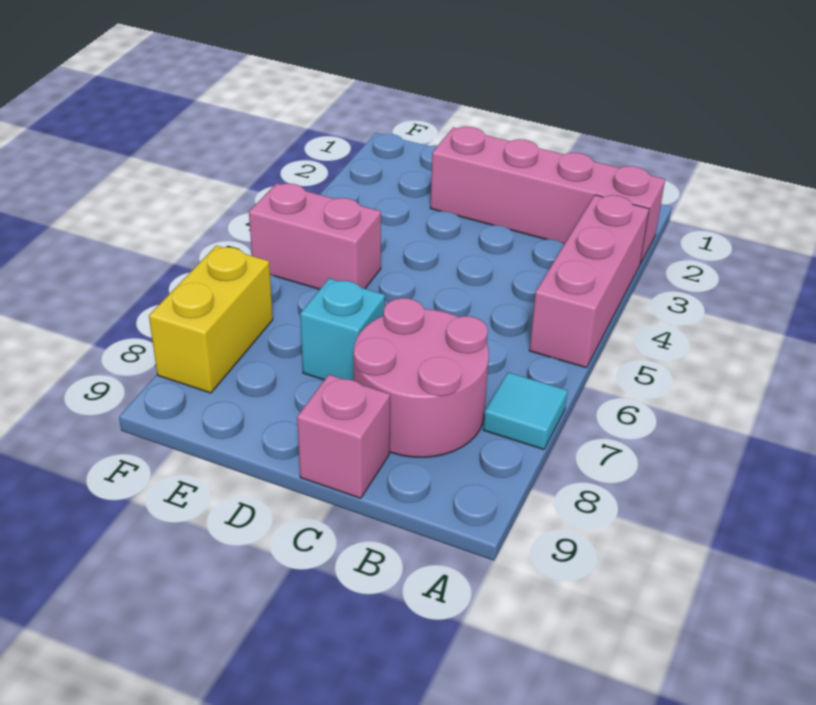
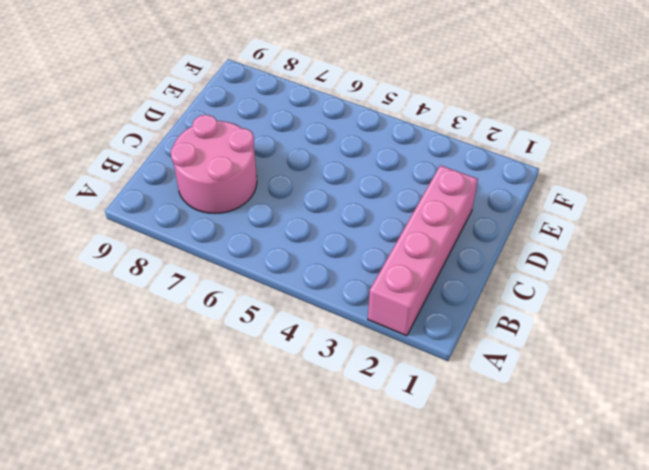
none -> pink brick A3:A5 level 1
none -> cyan tile A7 level 1

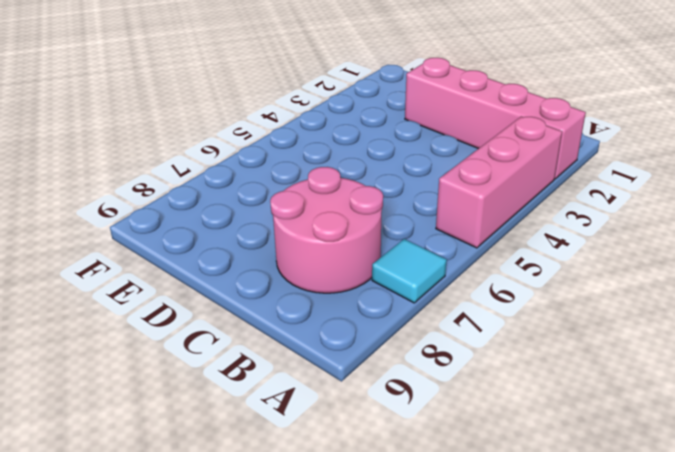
none -> pink brick C9 level 1
none -> cyan brick D7 level 1

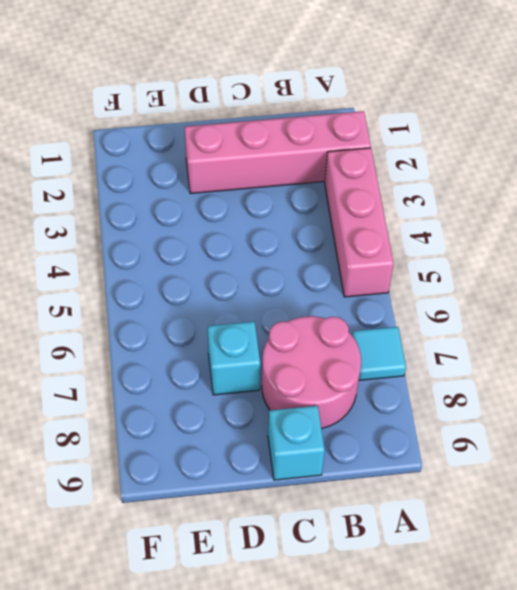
cyan brick C9 level 1 -> pink brick C9 level 1
none -> pink brick E5:F5 level 1
none -> yellow brick F7:F8 level 1

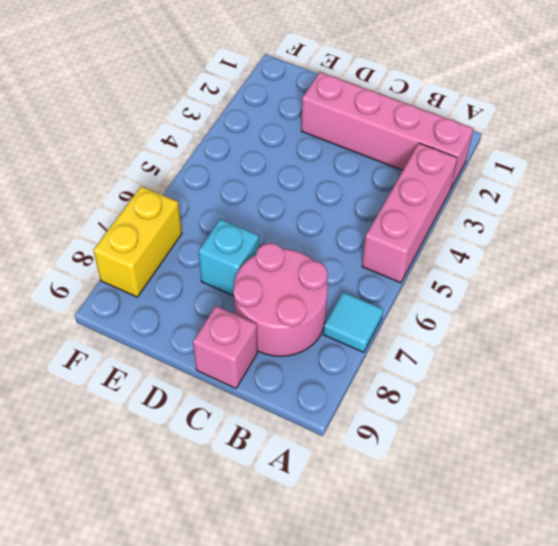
none -> pink brick E5:F5 level 1

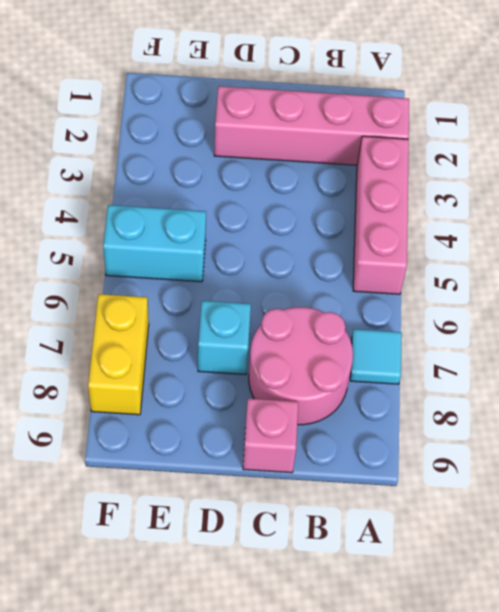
cyan brick E5:F5 level 1 -> pink brick E5:F5 level 1

